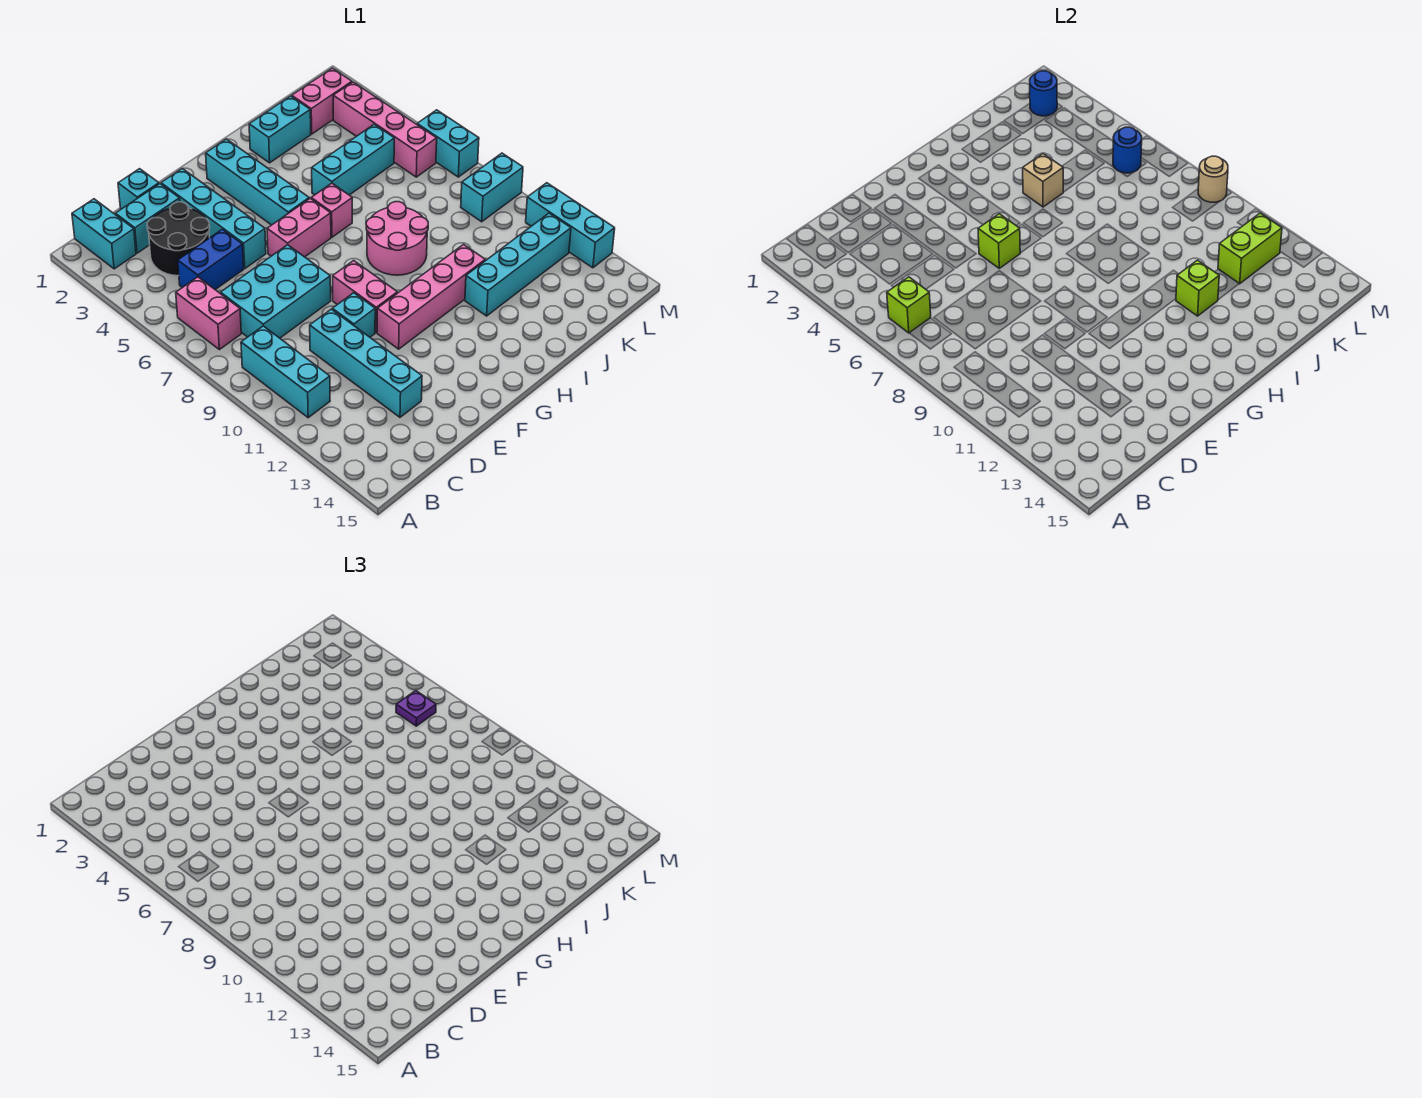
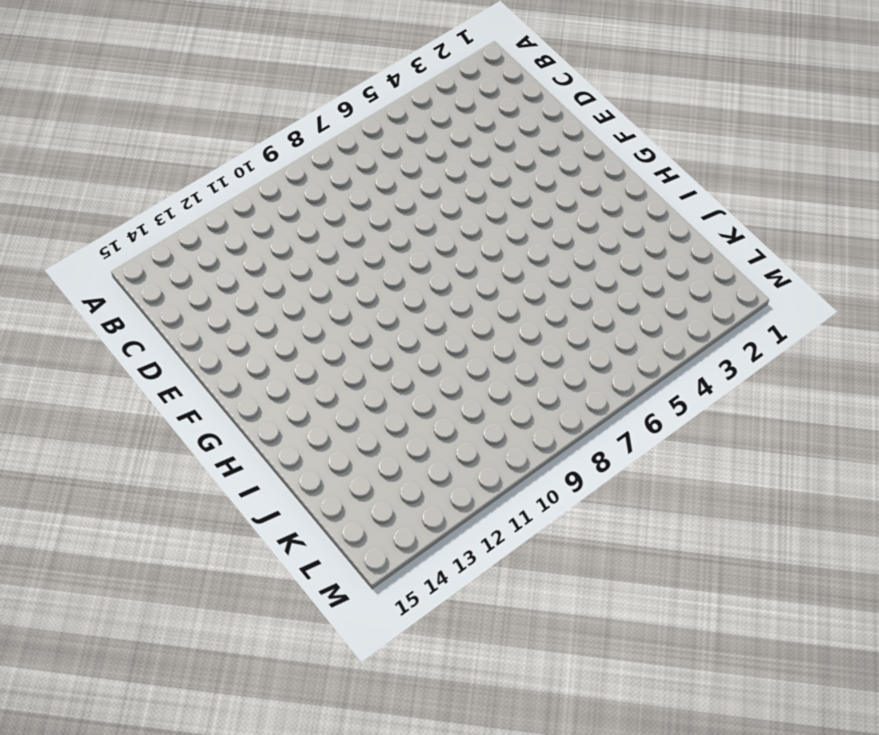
none -> cyan brick B1:B2 level 1
none -> pink brick B6:B7 level 1
none -> cyan brick B9:B11 level 1
none -> cyan brick C2:D2 level 1

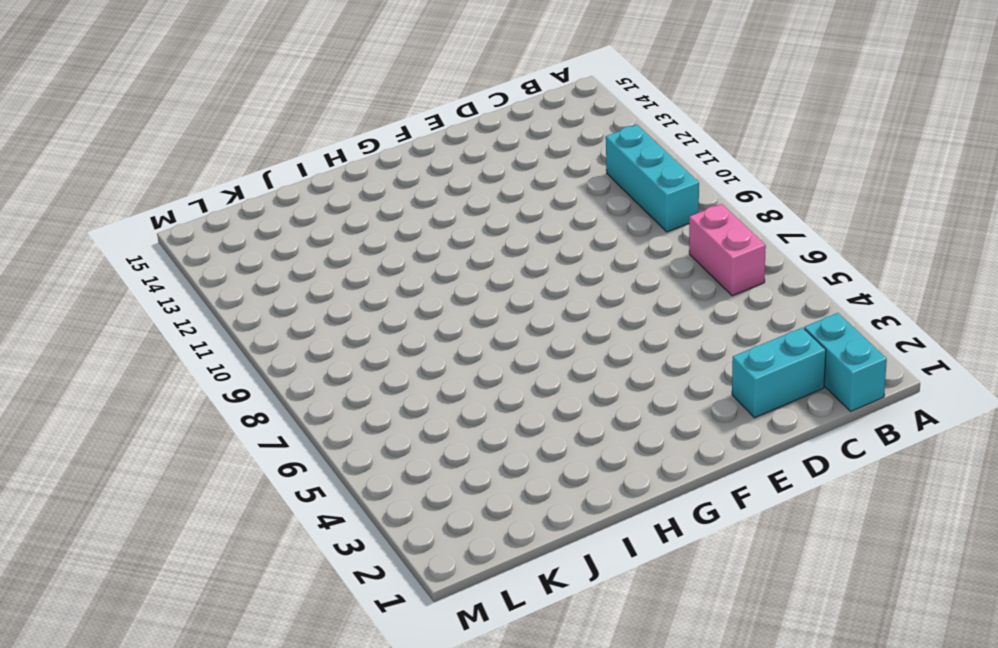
none -> black round brick C3:D4 level 1
none -> blue brick C5:D5 level 1
none -> cyan brick C7:E8 level 1
none -> cyan brick D1 level 1

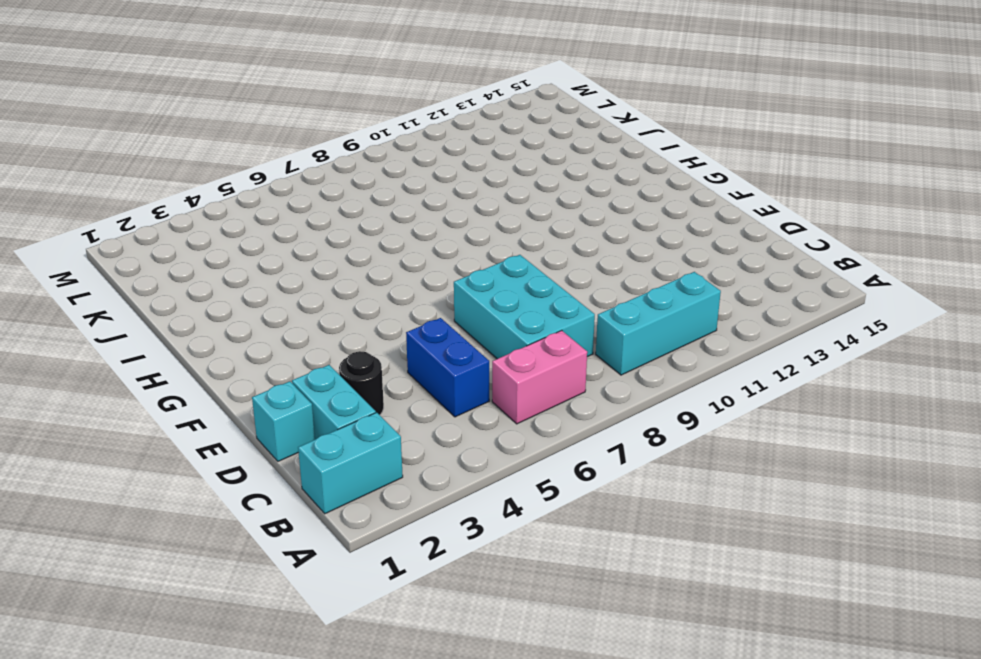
black round brick D3 level 1 -> black round brick C3:D4 level 1
none -> cyan brick D10:D13 level 1
none -> cyan brick E2:E5 level 1
none -> cyan brick E10 level 1
none -> pink brick F6:G6 level 1

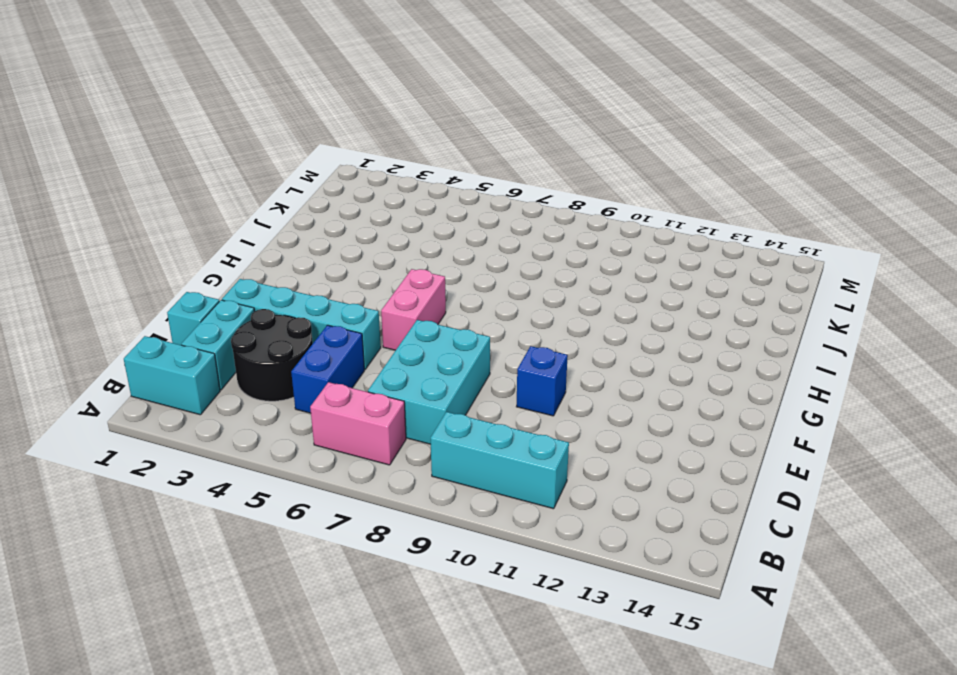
blue brick E10 level 1 -> cyan brick E10 level 1
none -> cyan brick D10:D13 level 1
none -> pink brick F9:F10 level 1
none -> pink brick F11:I11 level 1
none -> cyan brick G2:G5 level 1

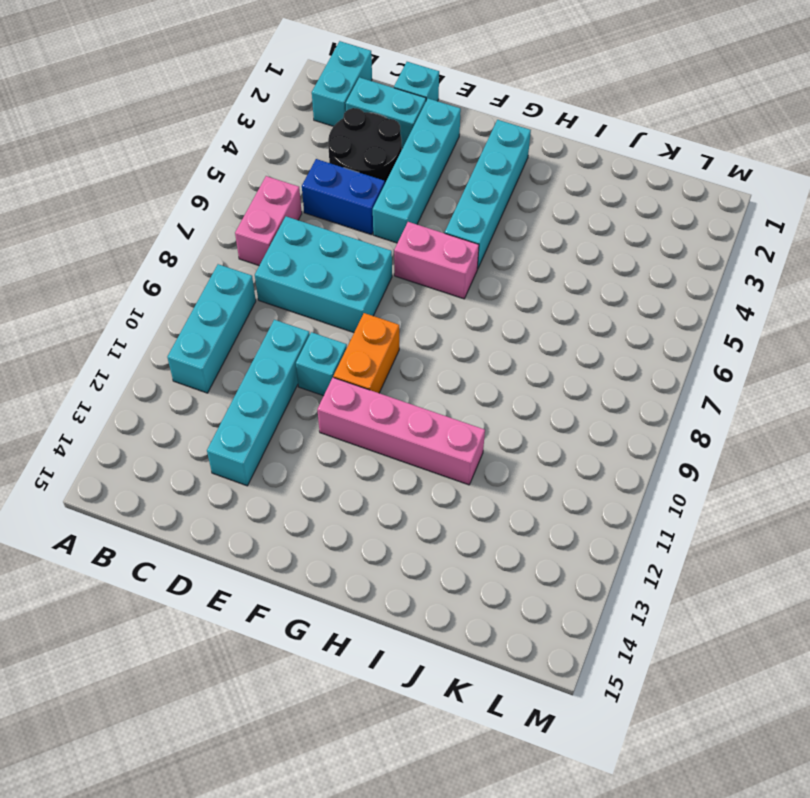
orange brick F9:F10 level 1 -> pink brick F9:F10 level 1
none -> pink brick H6 level 1
none -> pink round brick H8:I9 level 1
none -> cyan brick I2:J2 level 1
none -> cyan brick I5:K5 level 1

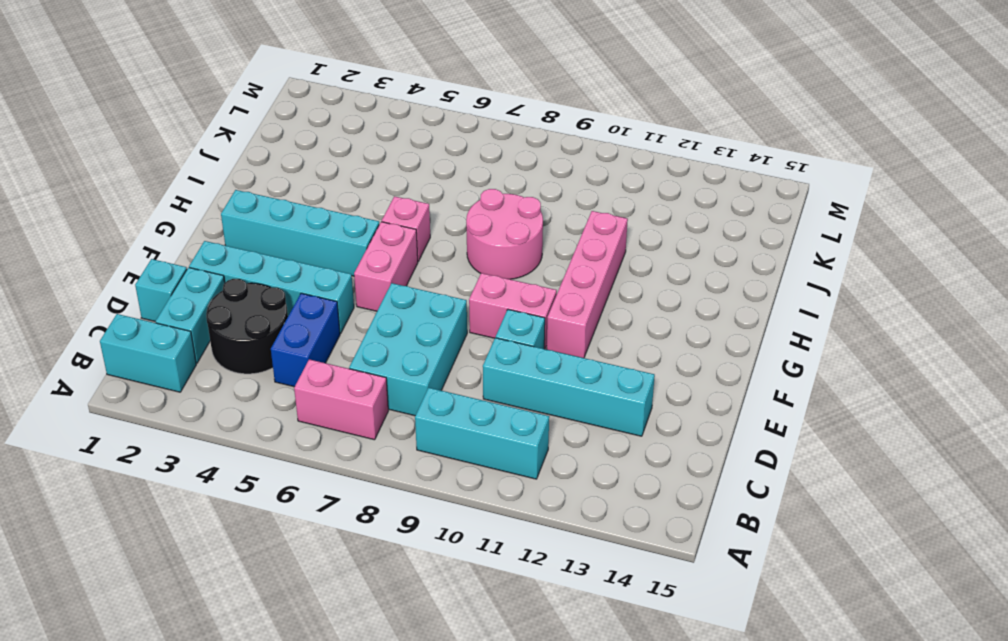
none -> cyan brick I2:J2 level 1
none -> cyan brick I5:K5 level 1
none -> cyan brick I12:L12 level 1
none -> pink brick K2:L2 level 1

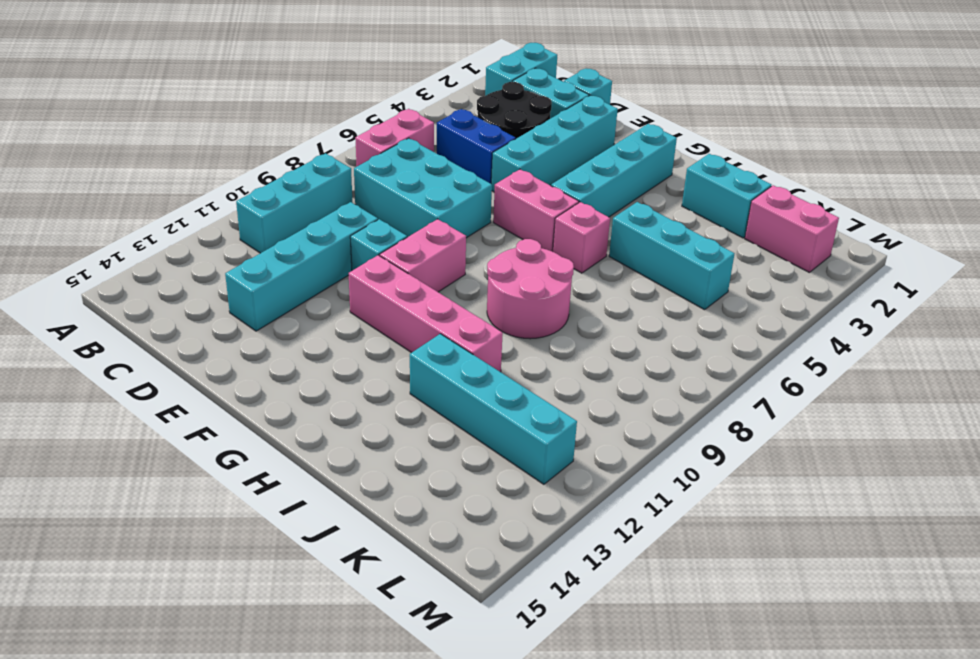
none -> pink brick L3:L6 level 1
none -> cyan brick L9:M9 level 1
none -> cyan brick M6:M7 level 1
none -> cyan brick M11:M13 level 1

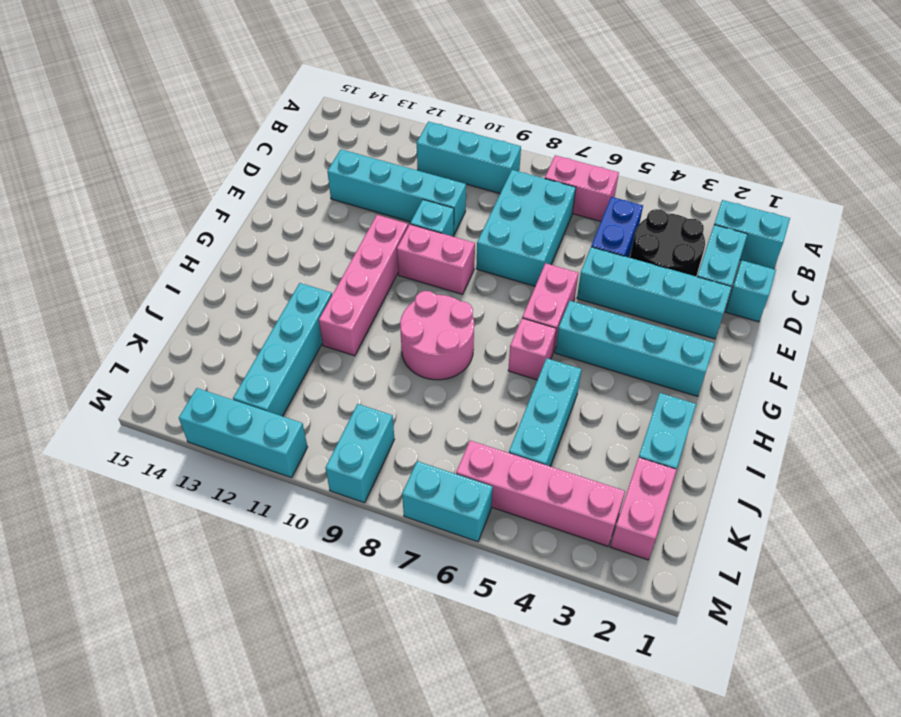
none -> lime brick B6 level 2
none -> lime brick F6 level 2
none -> tan brick I5 level 2
none -> lime brick I12 level 2

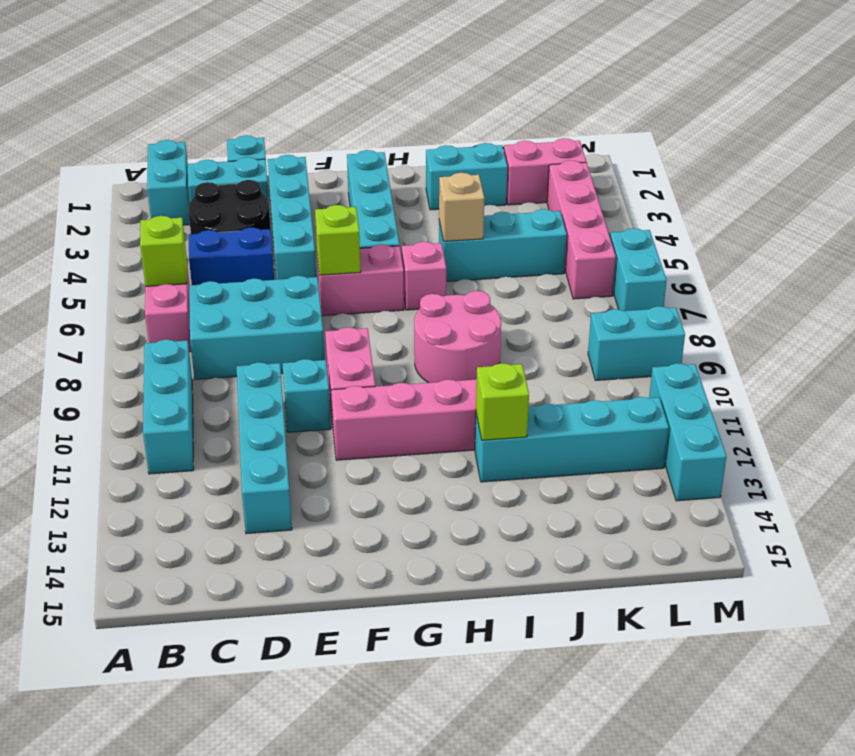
none -> lime brick K12:L12 level 2
none -> blue round brick L2 level 2
none -> blue round brick L6 level 2
none -> tan round brick M9 level 2

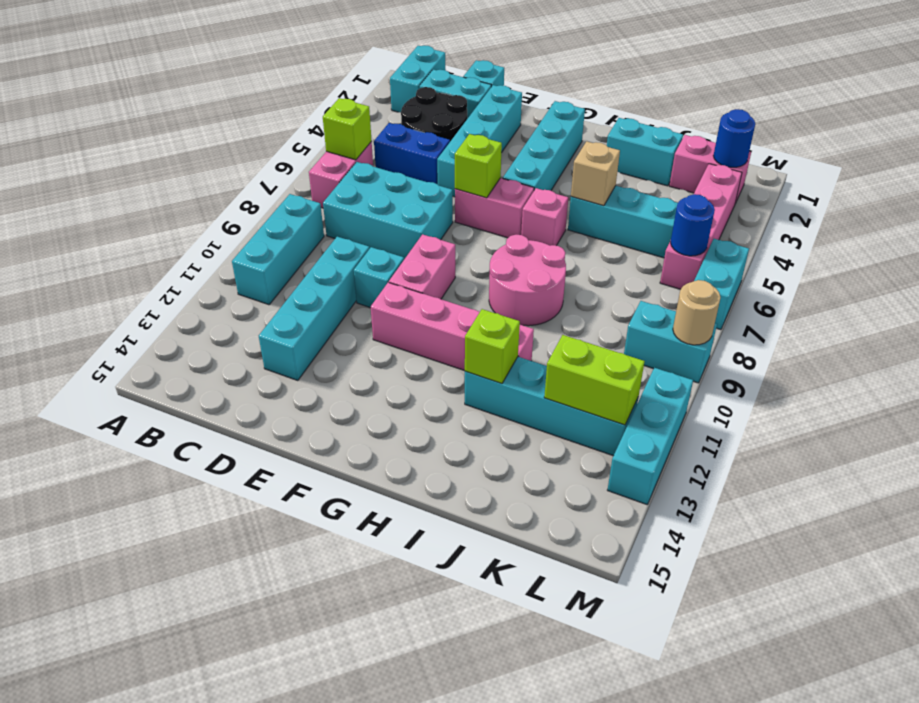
none -> purple plate L6 level 3

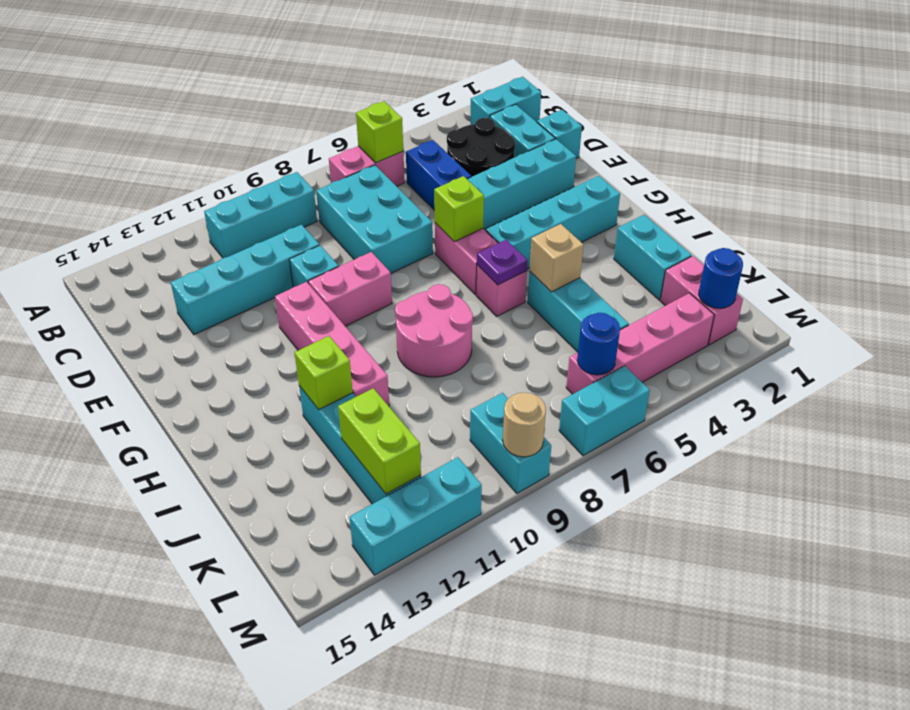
purple plate H6 level 2 -> purple plate L6 level 3

